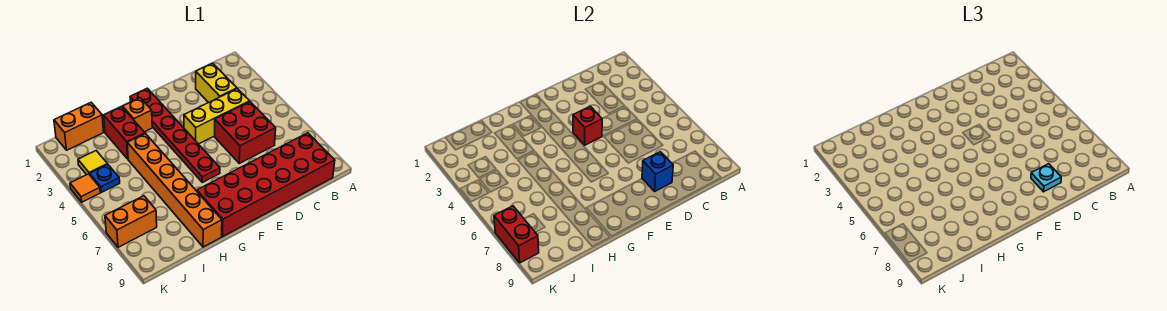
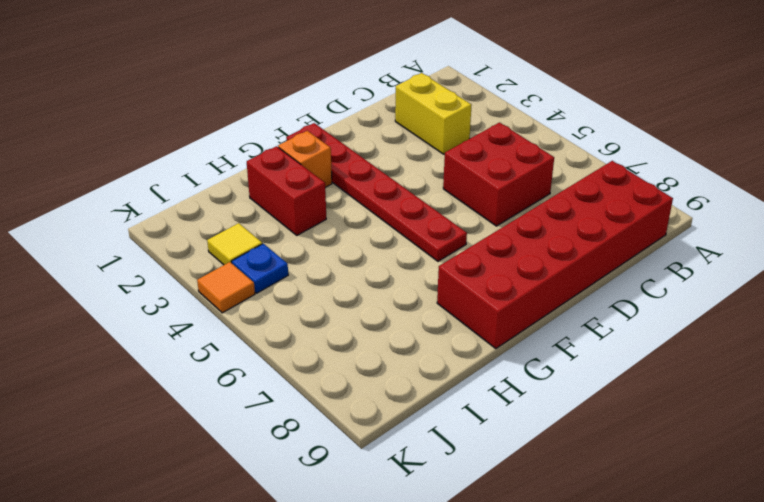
none -> yellow brick C4:E4 level 1
none -> orange brick H4:H9 level 1
none -> orange brick I1:J1 level 1

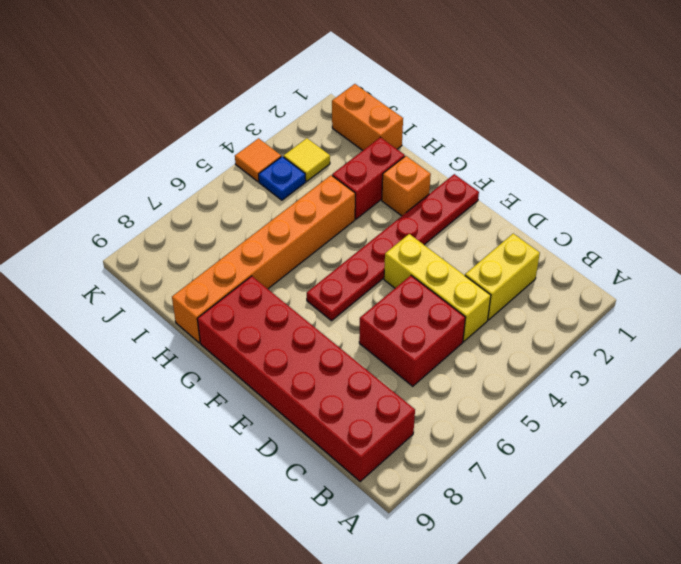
none -> orange brick J7:K7 level 1
none -> blue brick D8 level 2
none -> red brick E4 level 2

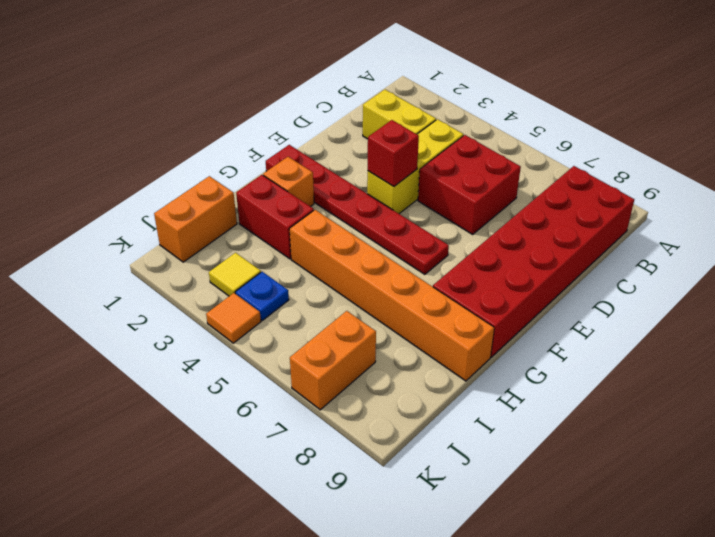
none -> blue brick D8 level 2
none -> red brick K7:K8 level 2
none -> cyan plate D8 level 3

